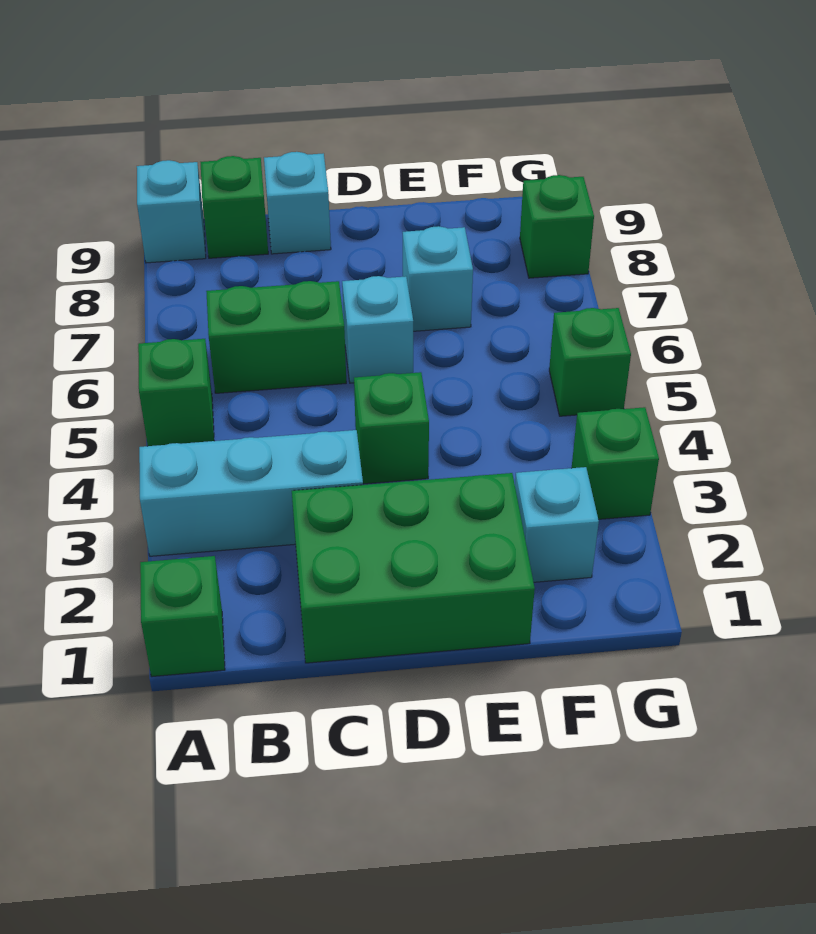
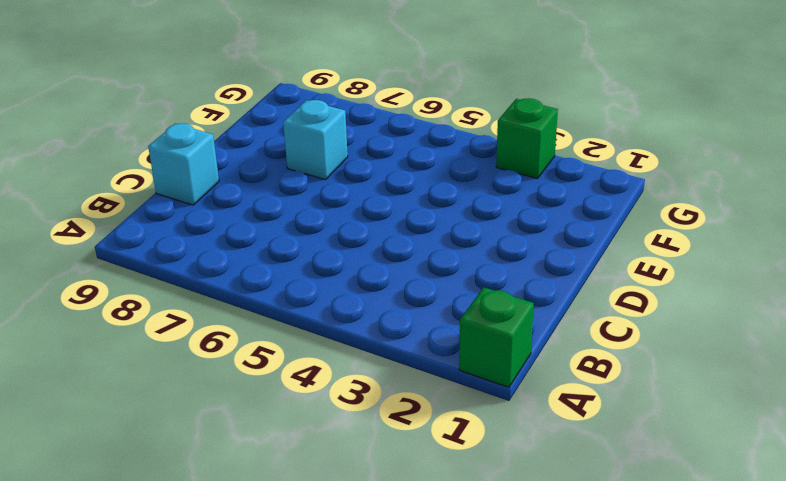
none -> cyan brick A3:C3 level 1
none -> green brick A5 level 1
none -> cyan brick A9 level 1

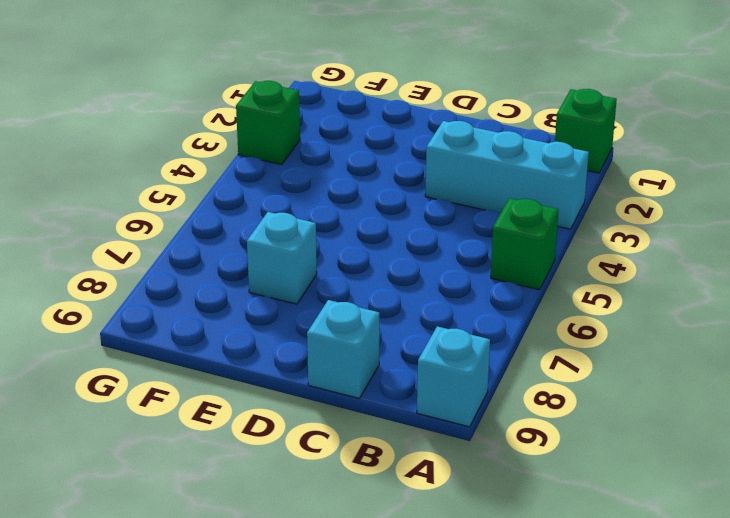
none -> green brick B6:C6 level 1
none -> green brick B9 level 1
none -> green brick C1:E2 level 1

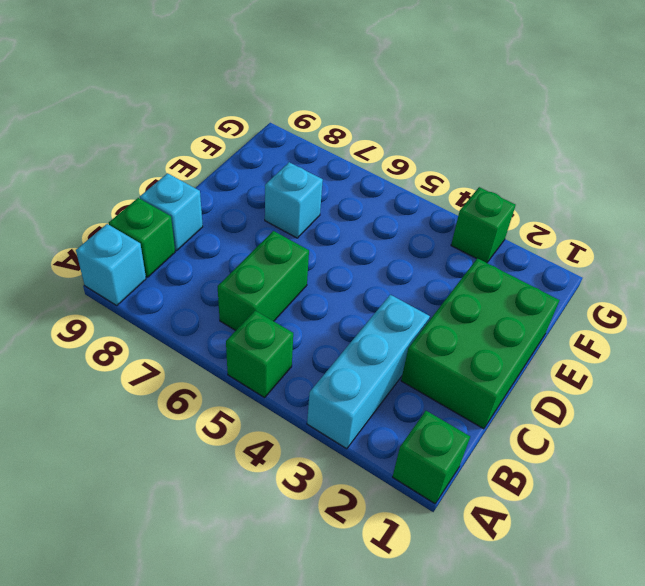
none -> green brick D4 level 1
none -> cyan brick D6 level 1
none -> cyan brick F2 level 1

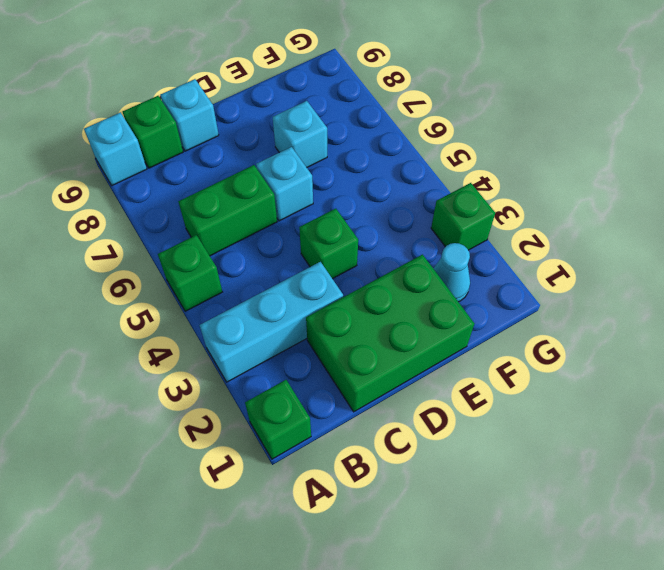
cyan cone F2 level 1 -> cyan brick F2 level 1
none -> green brick G5 level 1
none -> green brick G8 level 1

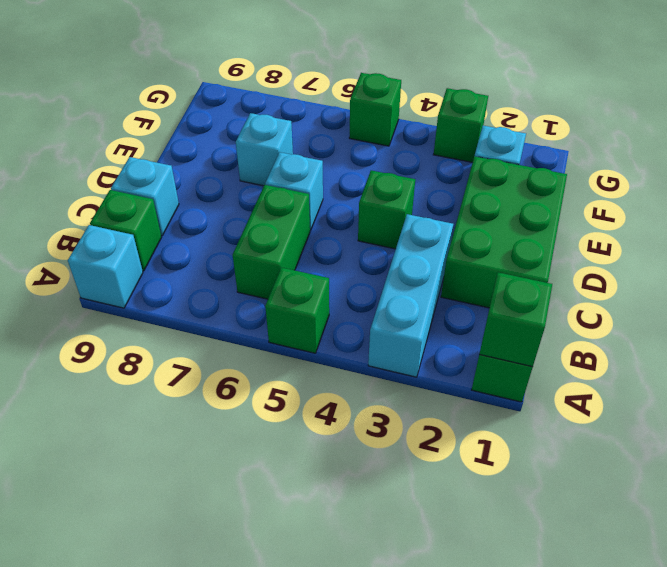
green brick A1 level 2 -> green brick G8 level 1

